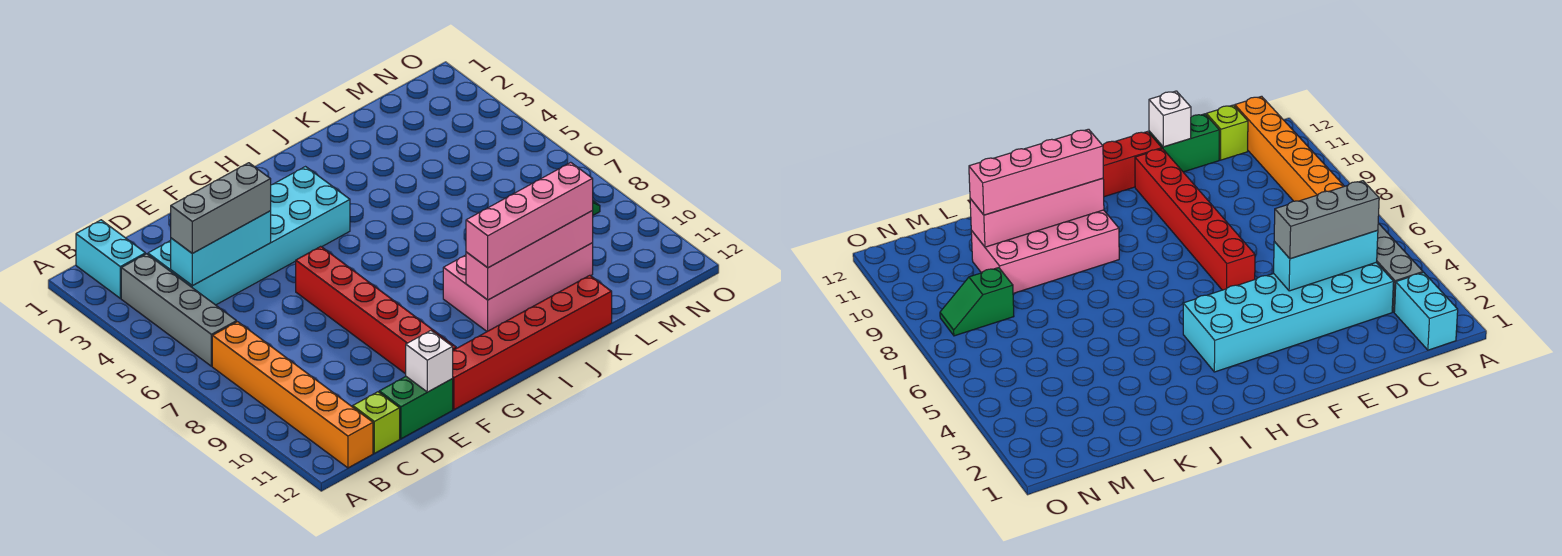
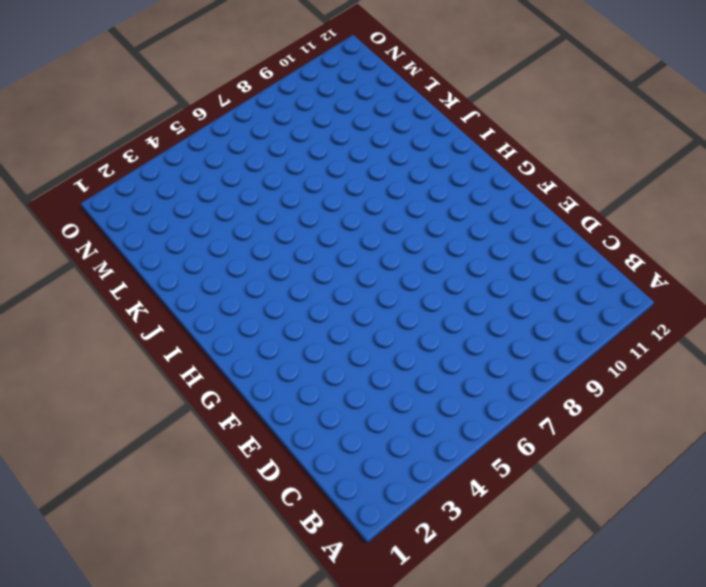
none -> cyan brick B1:B2 level 1
none -> grey brick B3:B6 level 1
none -> orange brick B7:B12 level 1

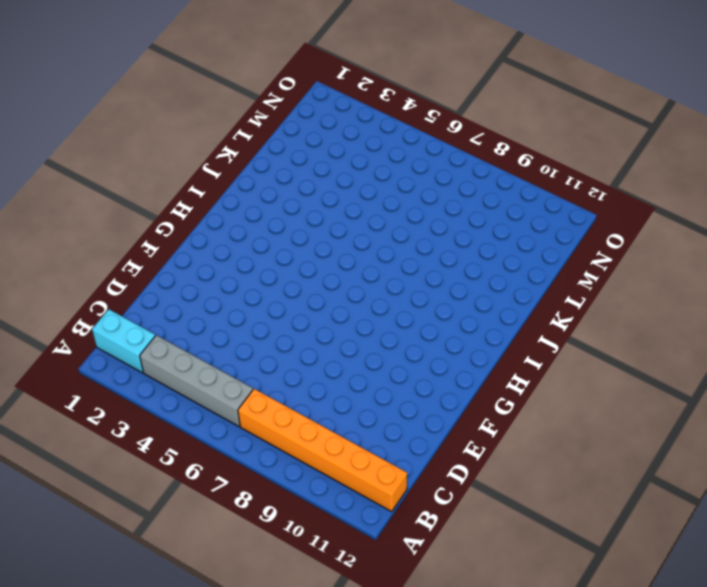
none -> cyan brick C3:H4 level 1
none -> lime brick C12 level 1
none -> green brick D12:E12 level 1

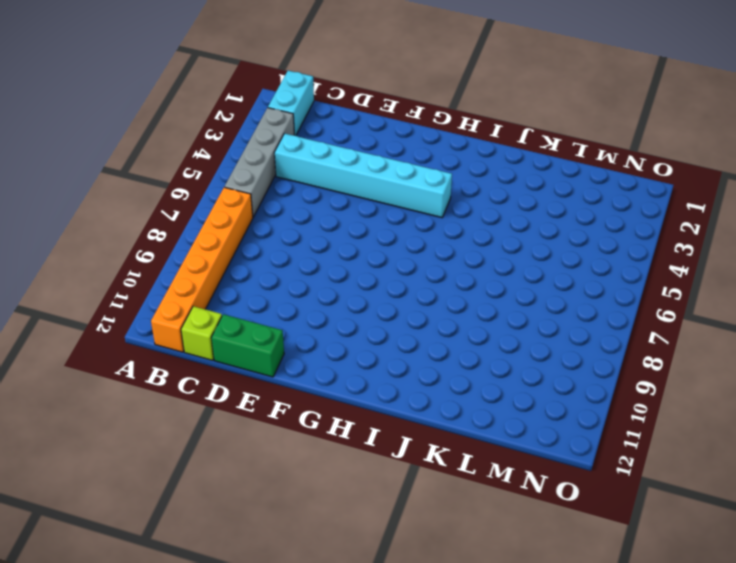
cyan brick C4:H4 level 1 -> cyan brick C3:H4 level 1
none -> red brick F6:F11 level 1
none -> red brick F12:K12 level 1
none -> pink brick I9:L10 level 1

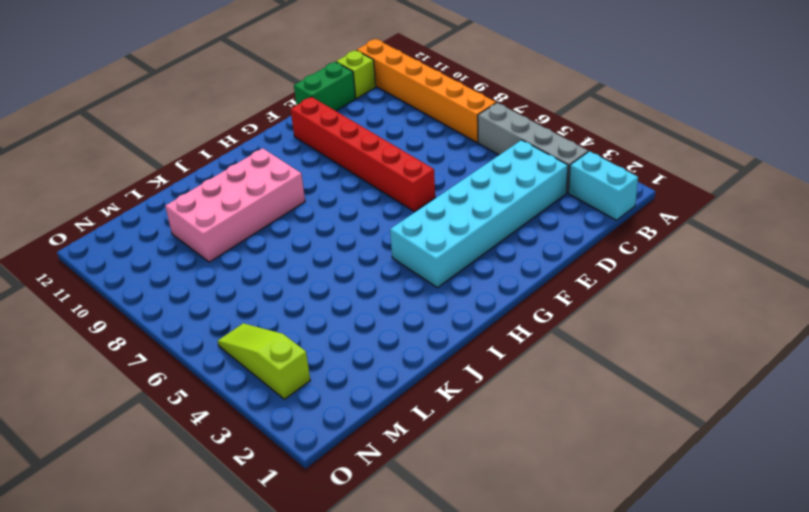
lime slope N3:N5 level 1 top 3 -> none
none -> red brick F12:K12 level 1
none -> green slope M8:N8 level 1 top M
none -> cyan brick C4:E4 level 2

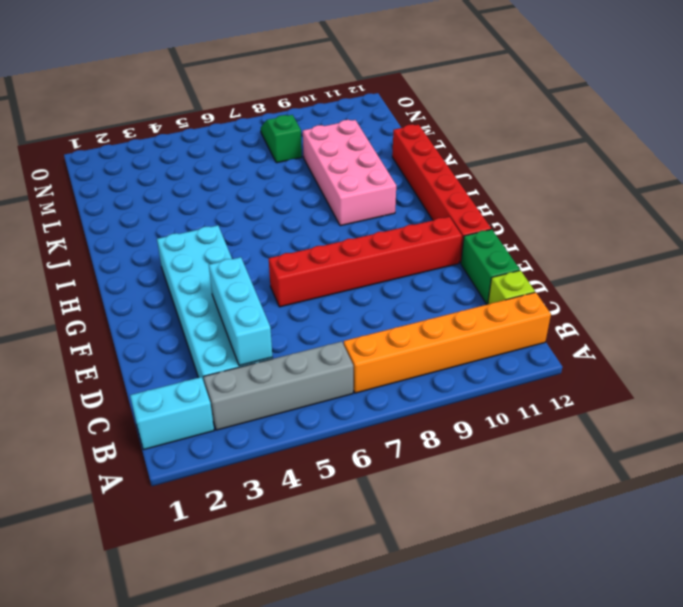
none -> white brick E12 level 2
none -> pink brick I10:L10 level 2
none -> grey brick C4:E4 level 3

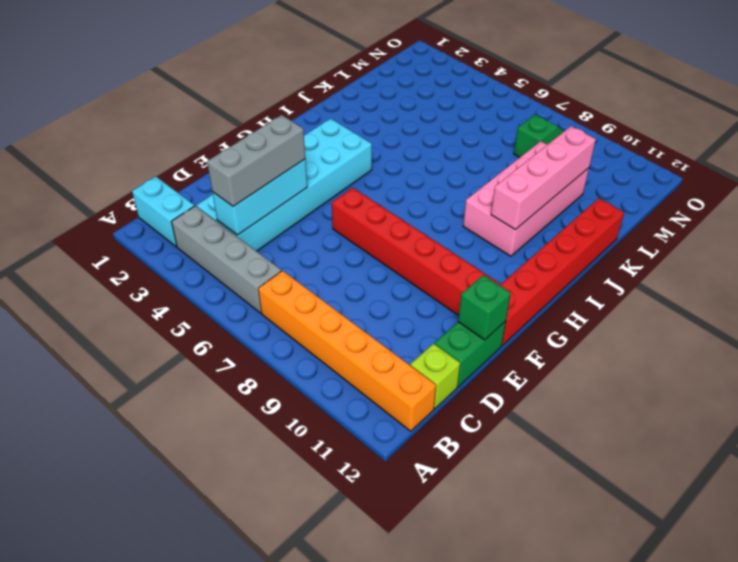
green brick E12 level 2 -> white brick E12 level 2
none -> pink brick I10:L10 level 3

